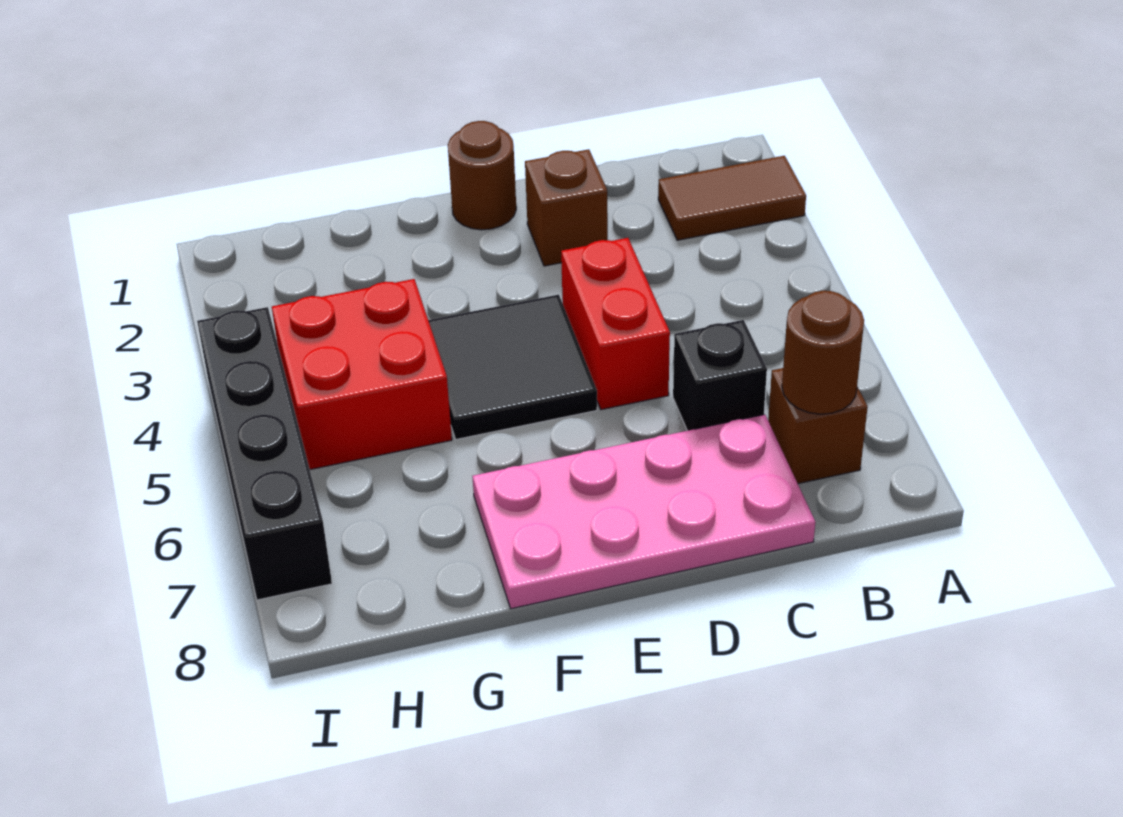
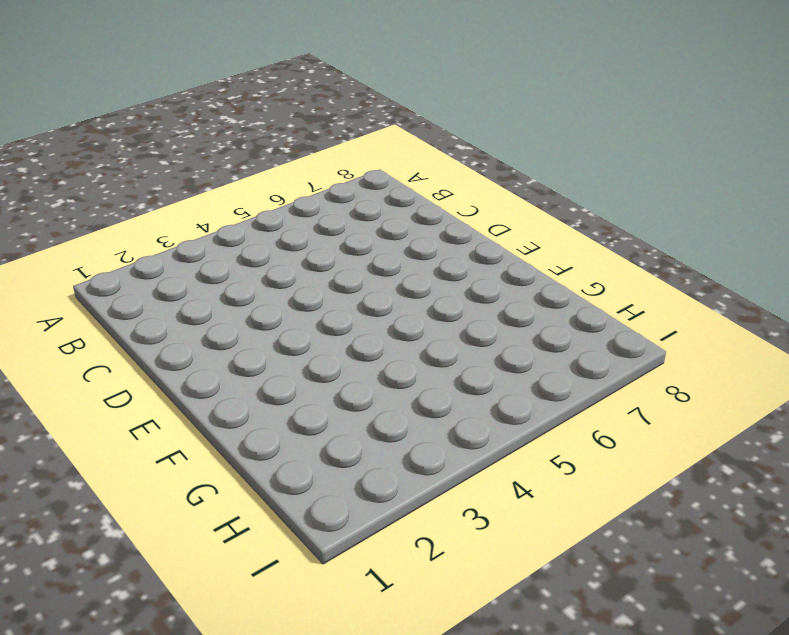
none -> brown tile A2:B2 level 1
none -> brown brick B7 level 1

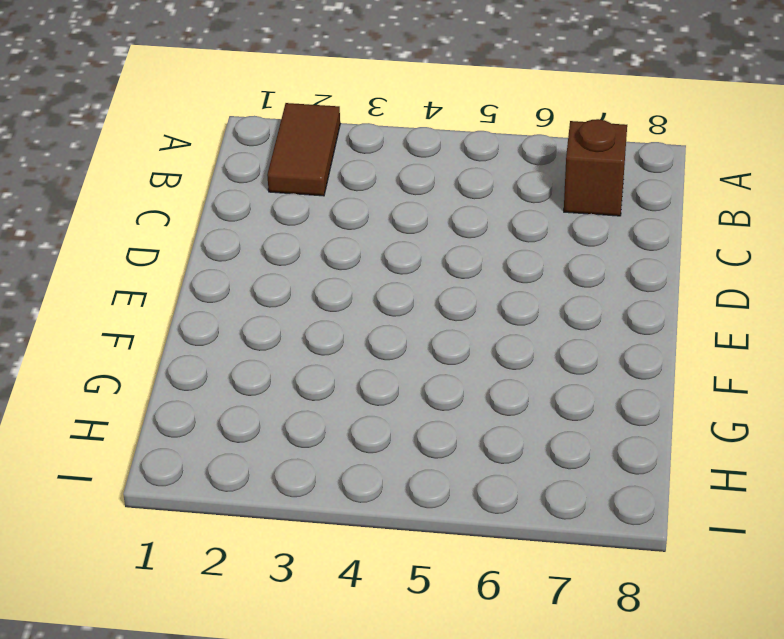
none -> black brick C6 level 1
none -> pink plate C7:F8 level 1

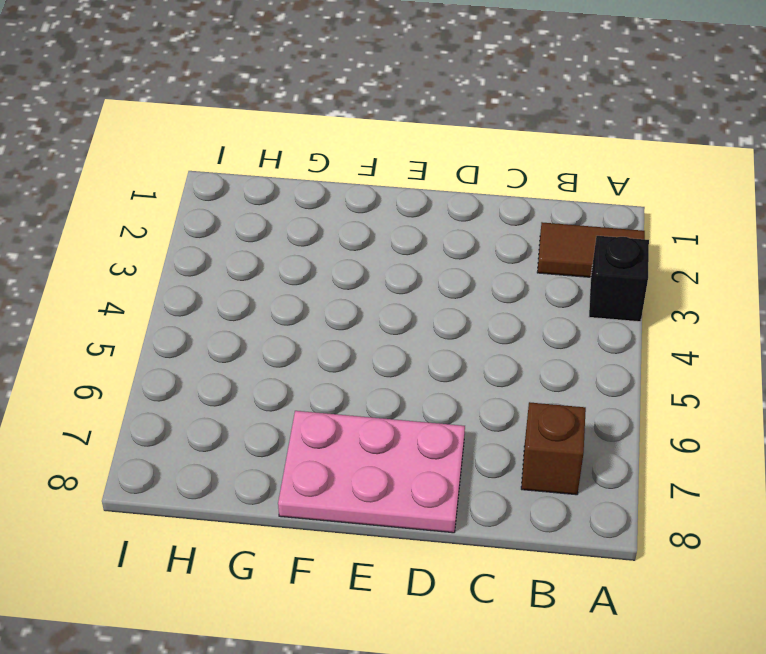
black brick A3 level 1 -> black brick C6 level 1
pink plate D7:F8 level 1 -> pink plate C7:F8 level 1
none -> brown brick D2 level 1
none -> red brick D4:D5 level 1

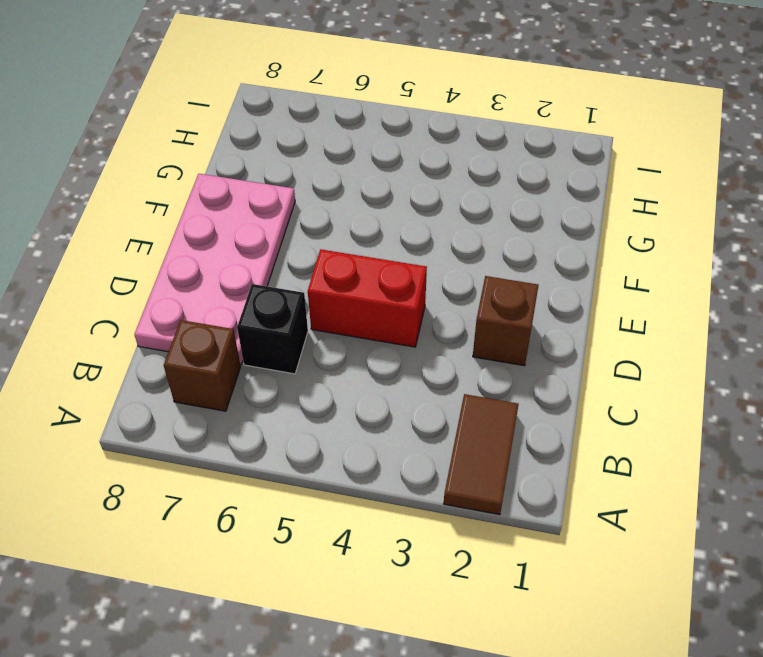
none -> brown round brick E1 level 1
none -> black tile E4:F5 level 1

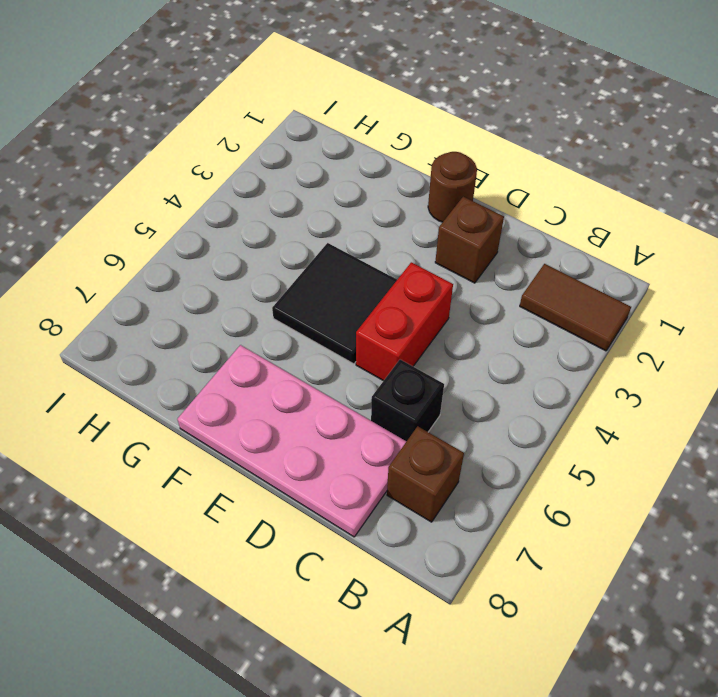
none -> red brick G4:H5 level 1
none -> black brick I4:I7 level 1

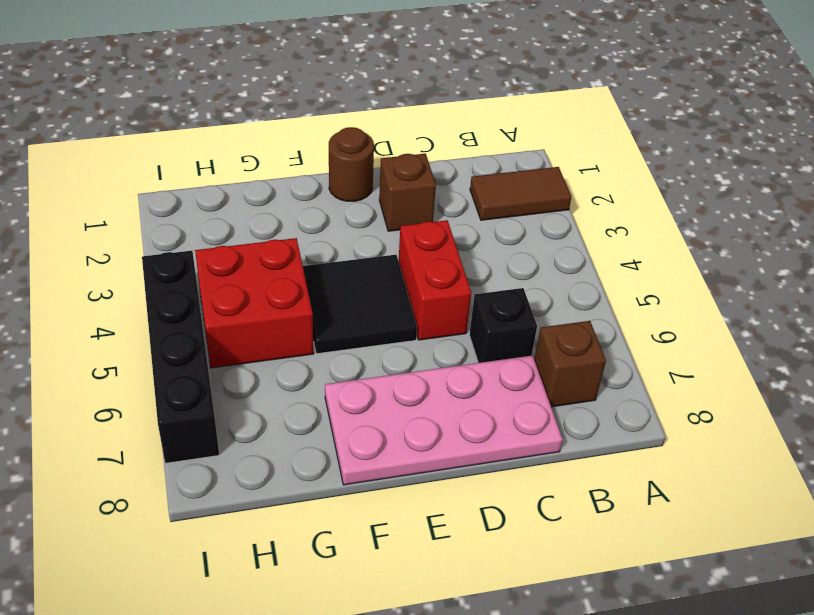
none -> brown round brick B7 level 2

